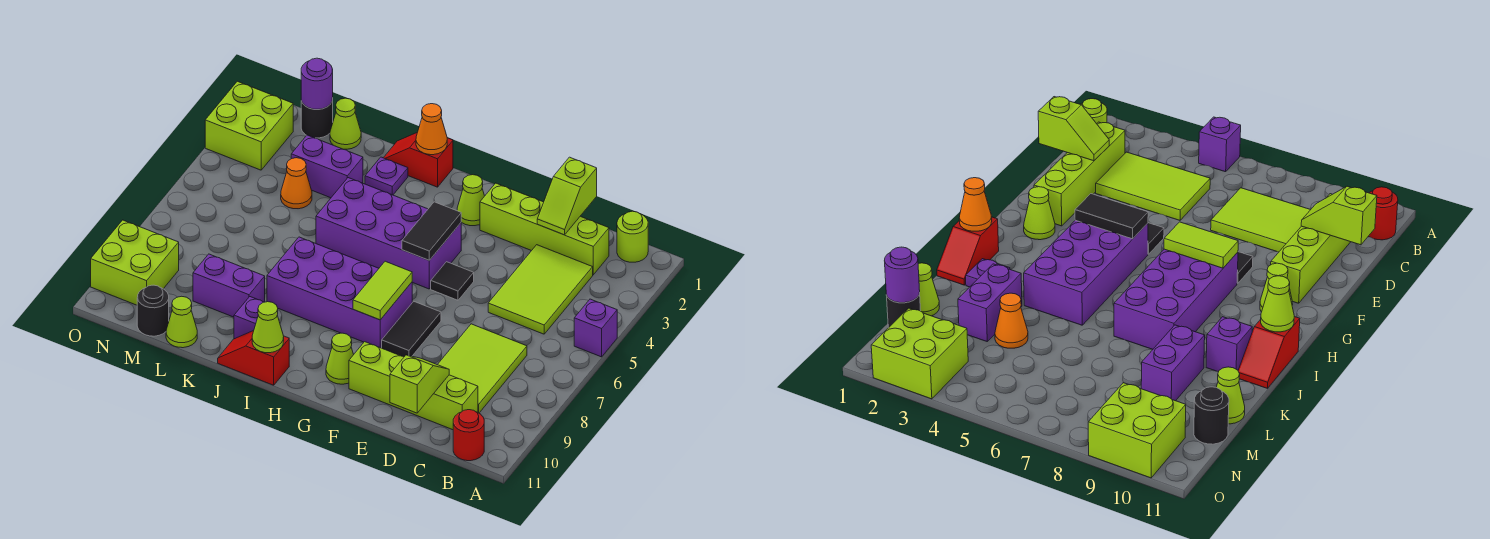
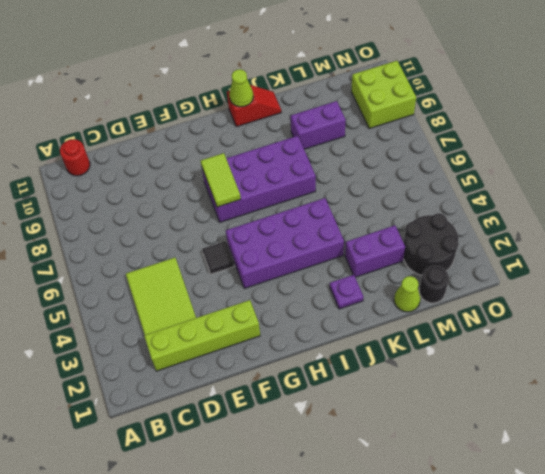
black round brick M2:N3 level 1 -> lime brick N2:O3 level 1
none -> purple brick A5 level 1
none -> lime round brick B1 level 1
none -> lime tile C7:D9 level 1
none -> lime brick C10:F10 level 1

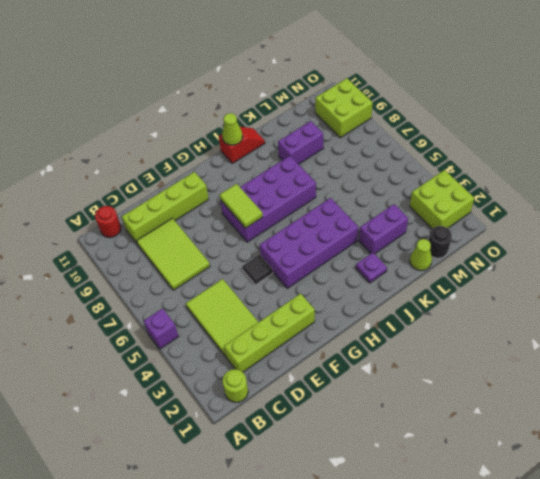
none -> black tile F7:F8 level 1
none -> lime cone G2 level 1
none -> lime cone G10 level 1
none -> red slope I1:J1 level 1 top I

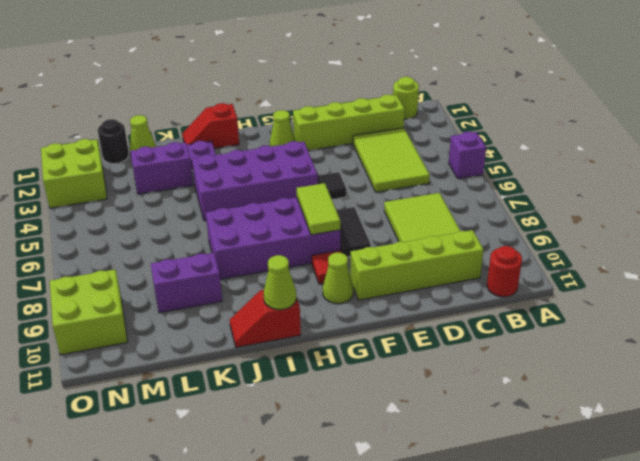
red tile G9 level 1 -> none
none -> purple brick J10 level 1
none -> orange cone L4 level 1
none -> lime cone L11 level 1
none -> black round brick M11 level 1

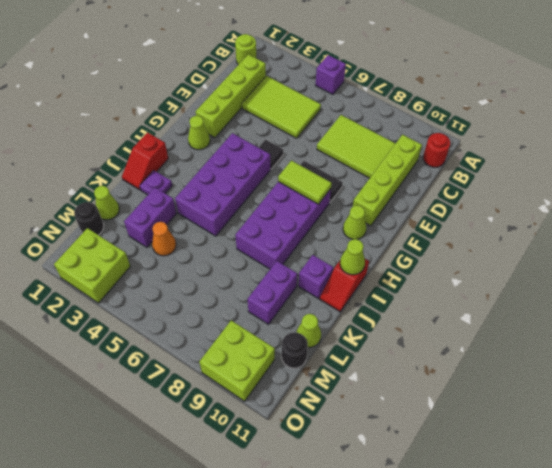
none -> lime slope D1:D2 level 2 top 1
none -> lime slope D10:D11 level 2 top 11
none -> black tile G4:G5 level 2
none -> orange cone I1 level 2

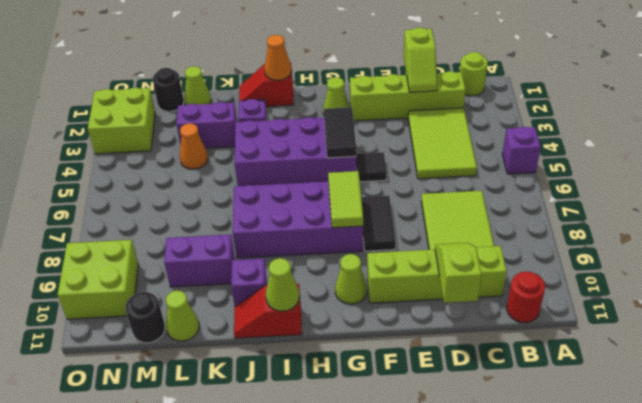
none -> purple round brick M1 level 2

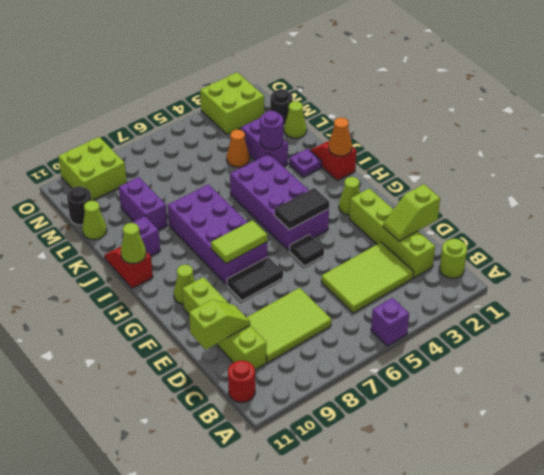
purple round brick K3 level 2 -> purple round brick M1 level 2

